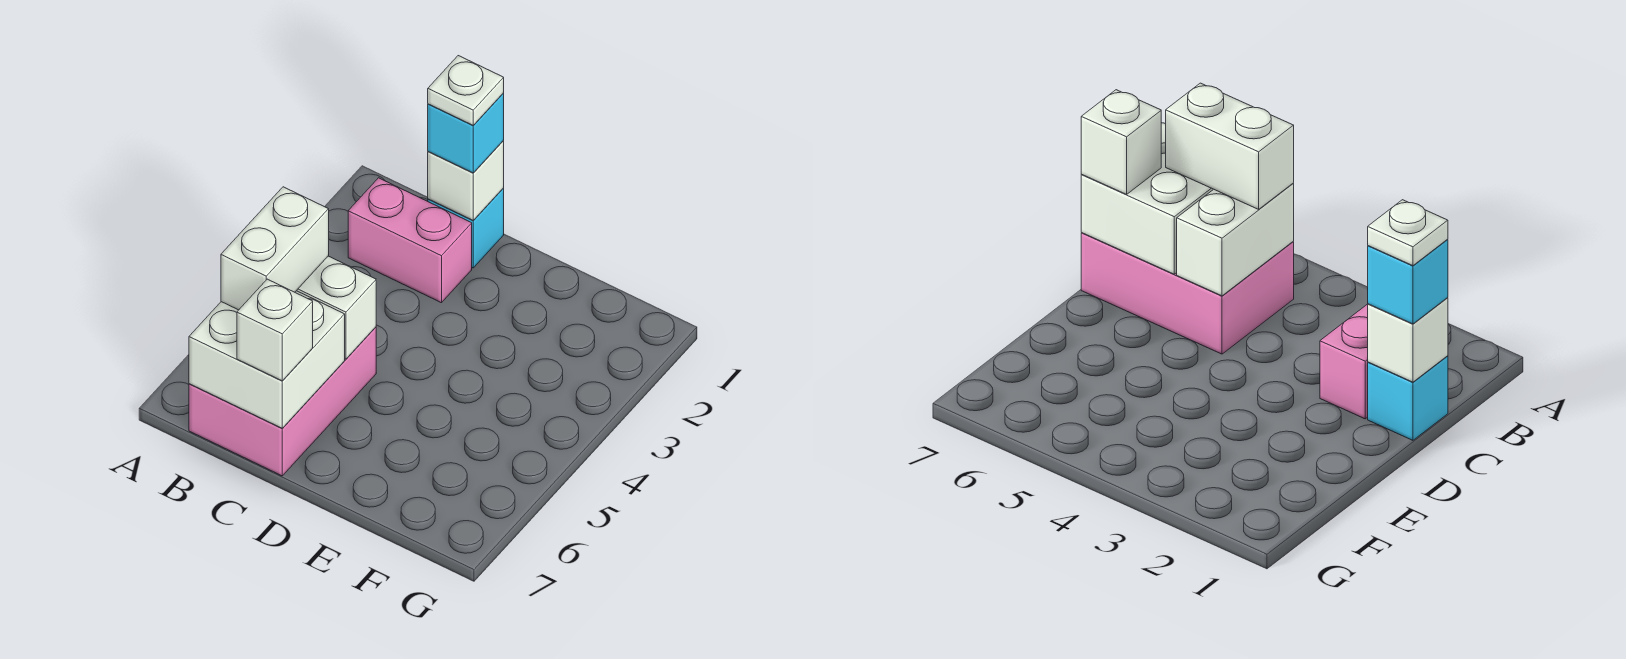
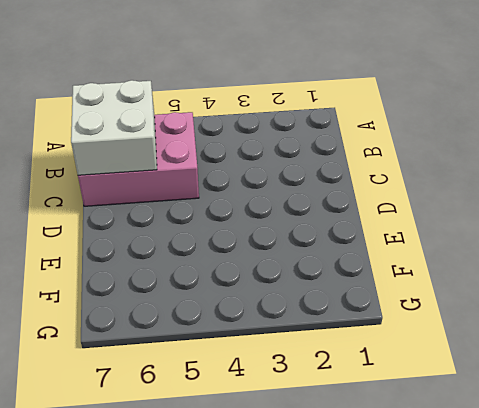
none -> pink brick B2:C2 level 1
none -> cyan brick C1 level 1

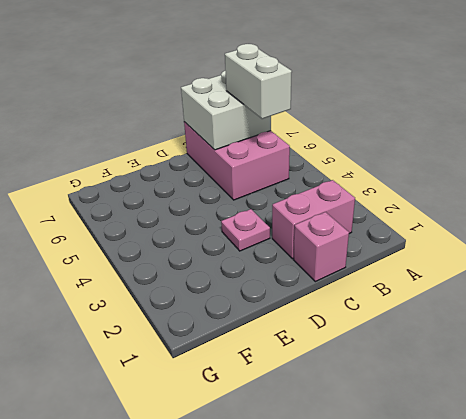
pink brick C1 level 1 -> cyan brick C1 level 1
pink plate D3 level 1 -> none
none -> white brick B5:C5 level 2
none -> white brick C1 level 2

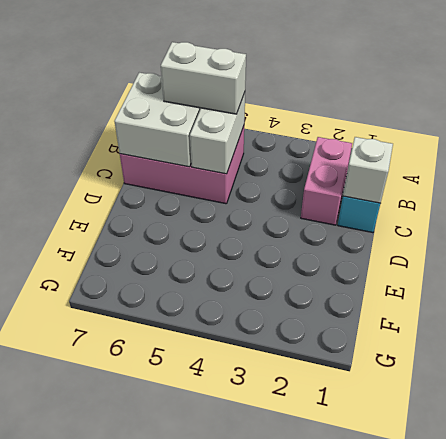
none -> cyan brick C1 level 3
none -> white brick C7 level 3

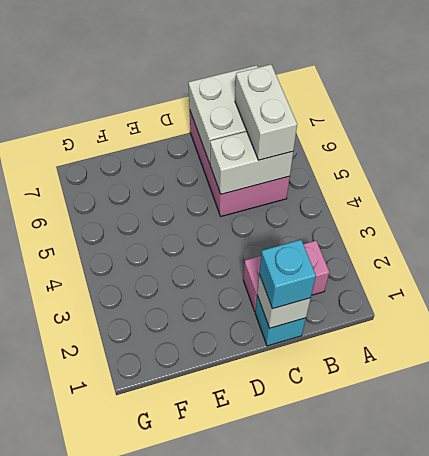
none -> white brick C7 level 3
none -> white plate C1 level 4

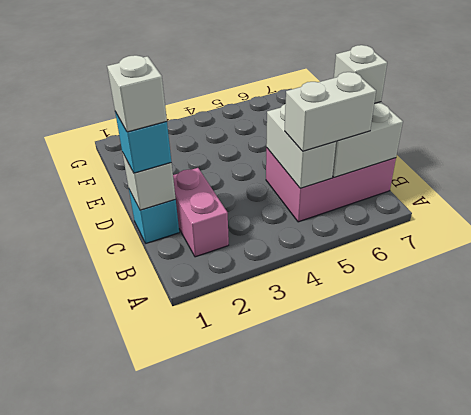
white brick C1 level 4 -> white plate C1 level 4

